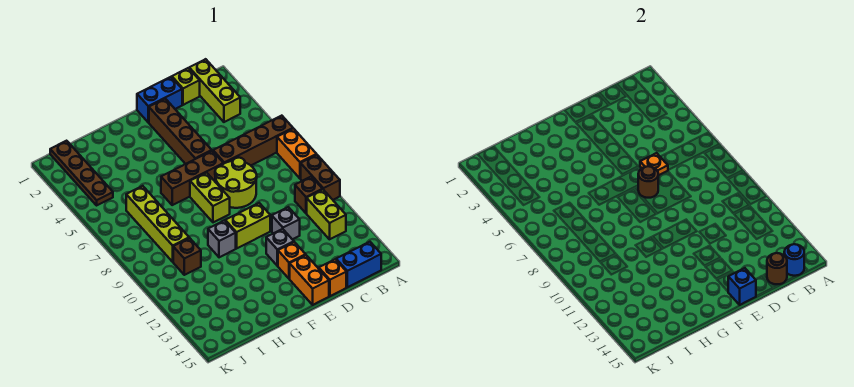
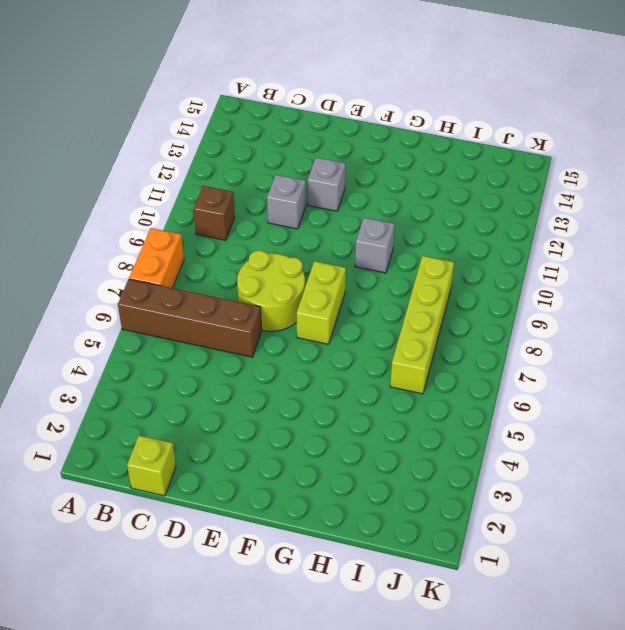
none -> brown brick A9:A10 level 1
none -> lime brick B1:B3 level 1
none -> lime brick B11:B12 level 1

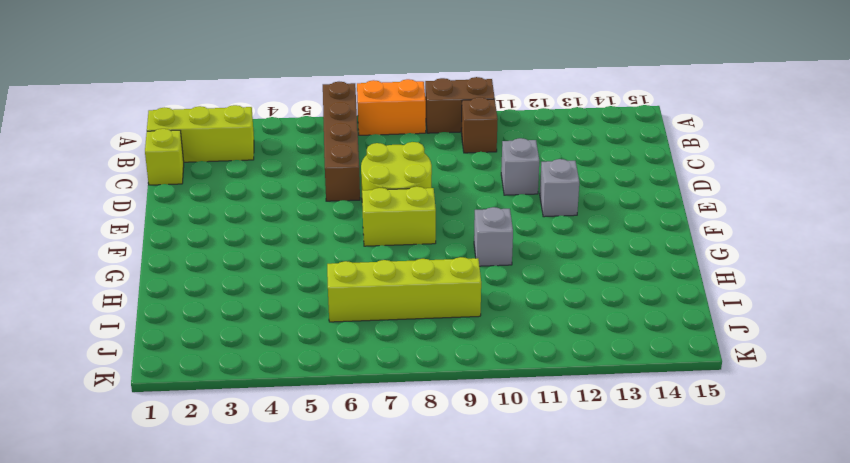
none -> lime brick B11:B12 level 1
none -> blue brick B15:C15 level 1
none -> blue brick D1:E1 level 1

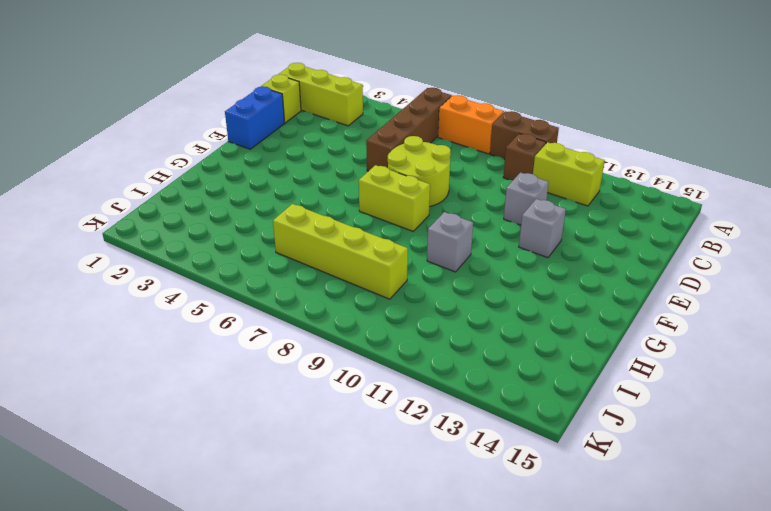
none -> blue brick B15:C15 level 1
none -> orange brick D15 level 1
none -> brown brick E2:E5 level 1

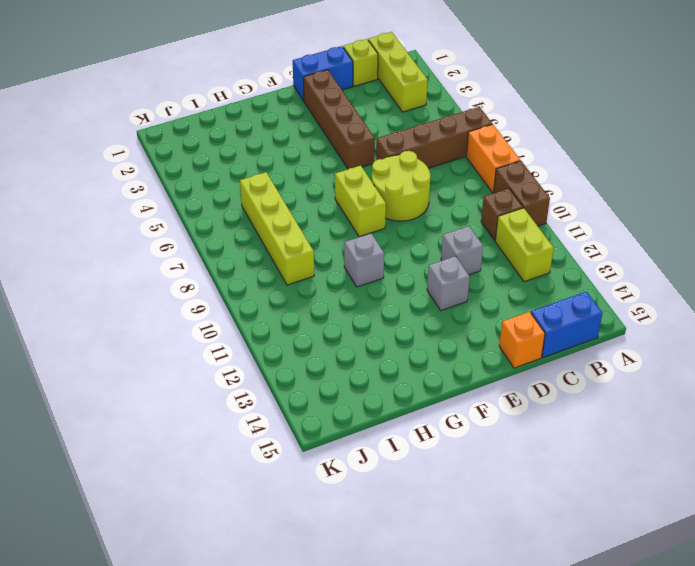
none -> brown brick E6:G6 level 1
none -> lime brick E10:F10 level 1
none -> orange brick E13 level 1

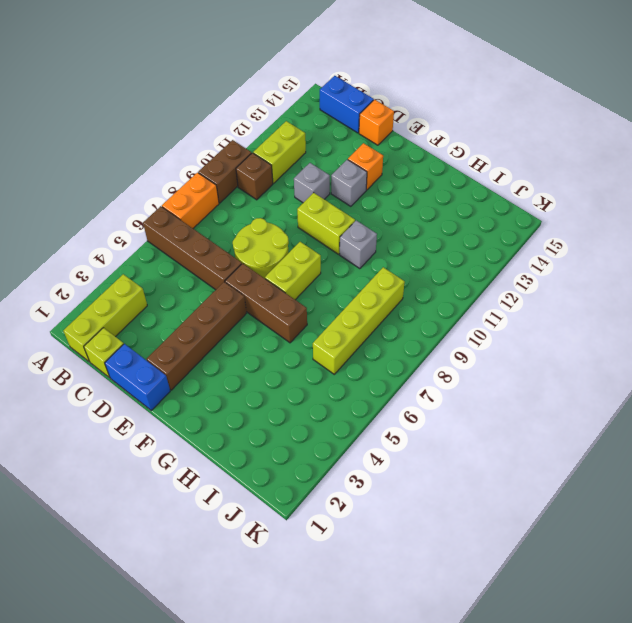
none -> orange brick E14:E15 level 1
none -> brown brick I10 level 1
none -> brown plate J1:J4 level 1

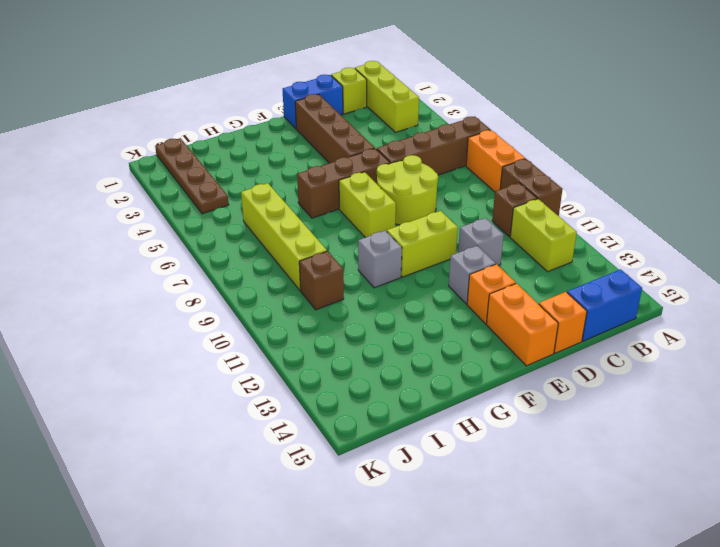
none -> blue round brick B15 level 2
none -> brown round brick C15 level 2
none -> orange plate D6 level 2

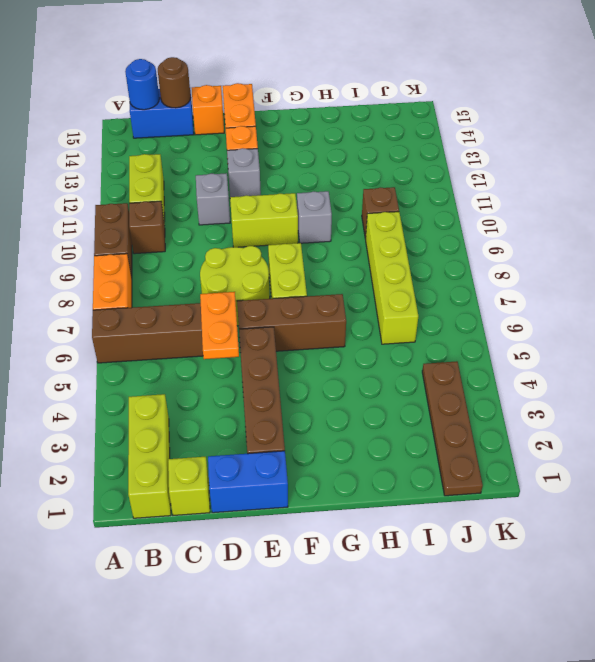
orange plate D5:D6 level 2 -> orange plate D6 level 2
none -> brown round brick E7 level 2
none -> blue brick E15 level 2

